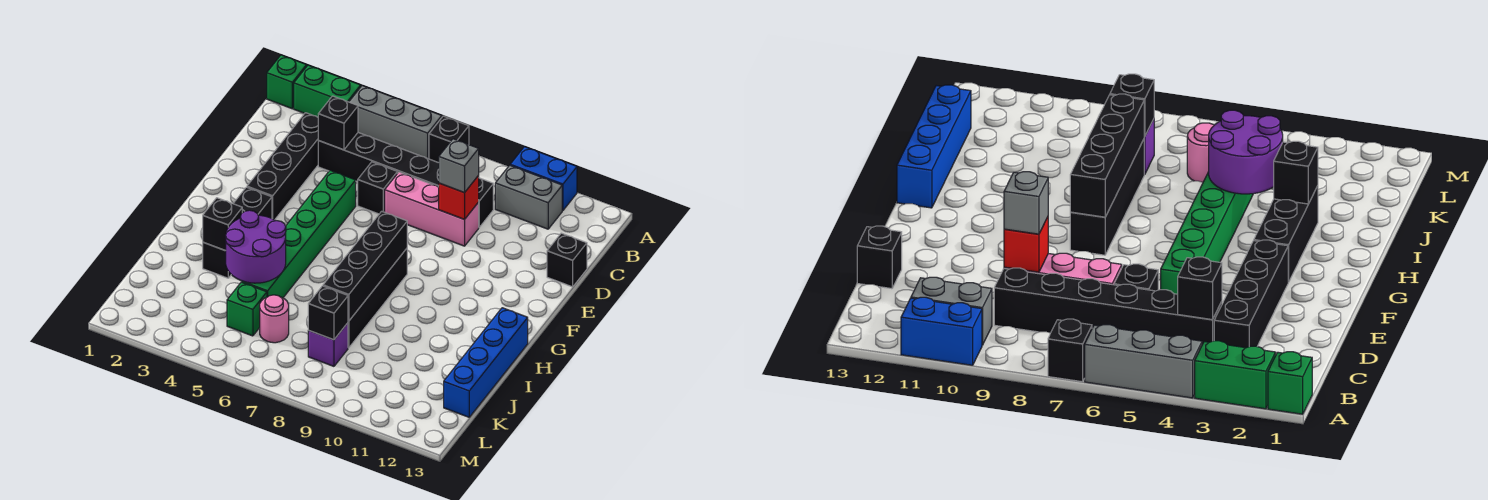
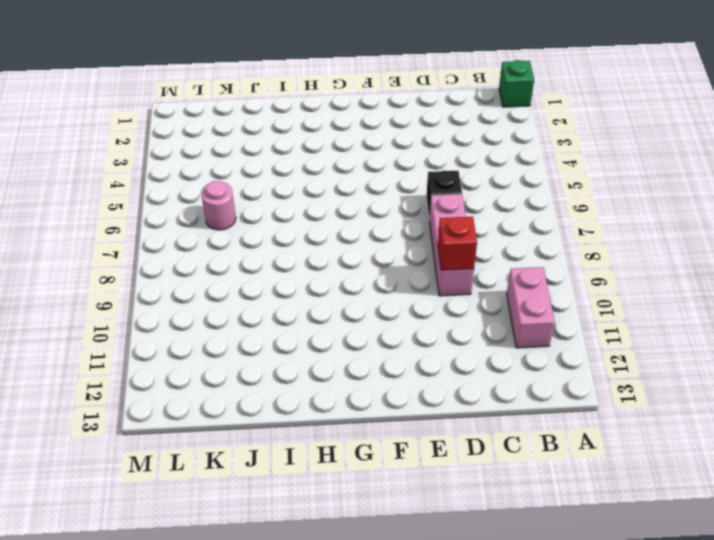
pink brick B10:B11 level 1 -> grey brick B10:B11 level 1
none -> green brick A2:A3 level 1
none -> grey brick A4:A6 level 1
none -> black brick A7 level 1

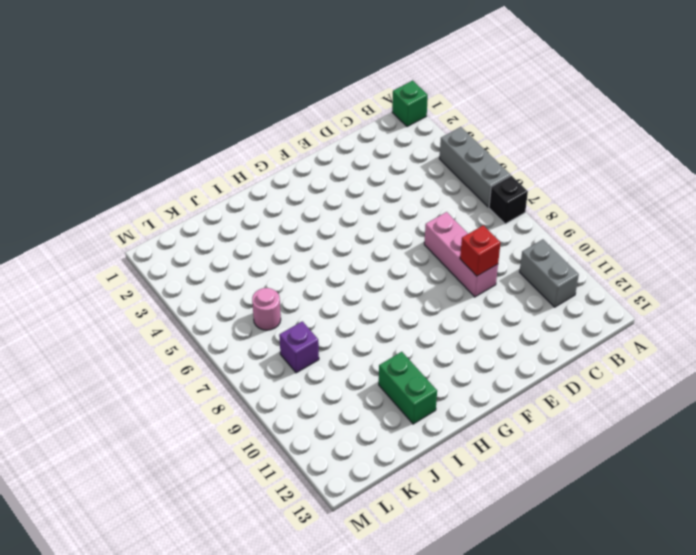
green brick I11:I12 level 1 -> green brick A2:A3 level 1
none -> blue brick A10:A11 level 1
none -> black brick C3:F3 level 1
none -> black brick C4:C9 level 1

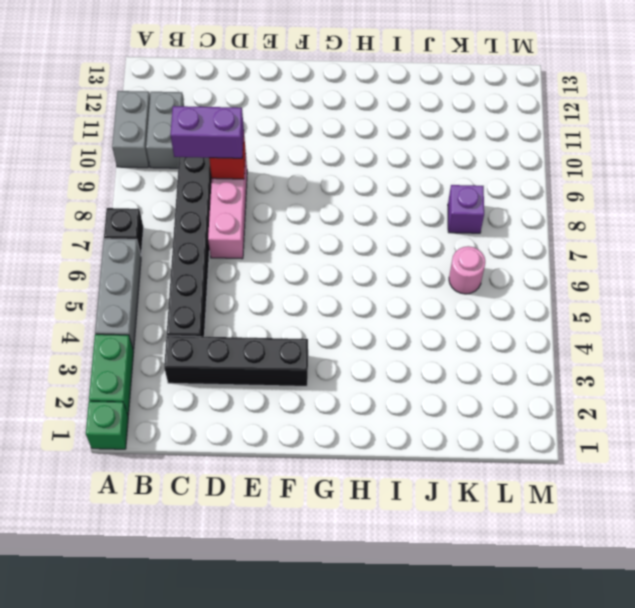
grey brick A10:A11 level 1 -> blue brick A10:A11 level 1
purple brick C9:D9 level 3 -> grey brick D9 level 3
none -> black brick D6 level 1
none -> black brick D13 level 1
none -> green brick E5:J5 level 1

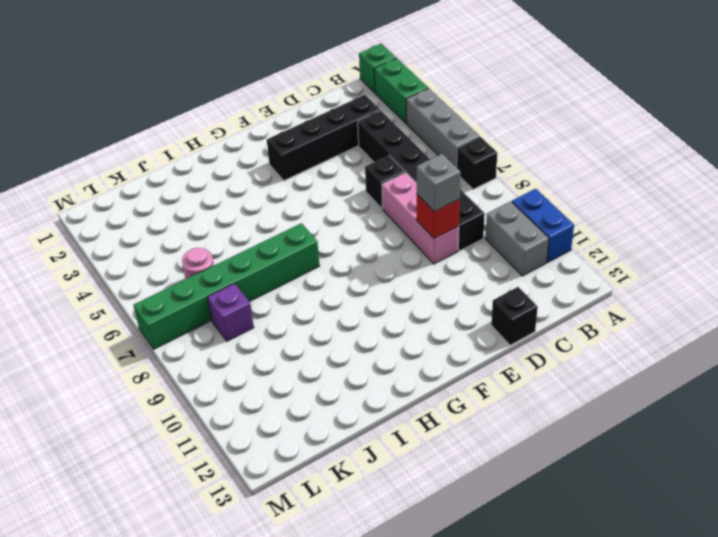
green brick H7:M7 level 1 -> green brick E5:J5 level 1
none -> black brick G3:I3 level 1
none -> black brick G8:J8 level 1
none -> blue brick H13:K13 level 1

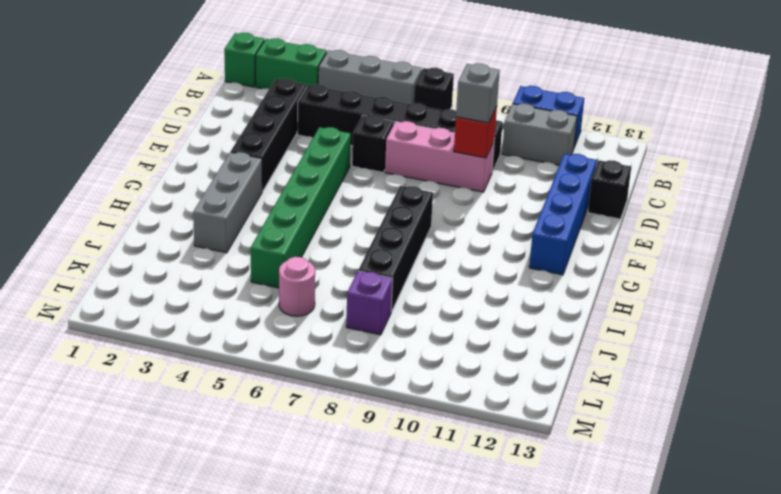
blue brick D12:G12 level 1 -> blue brick H13:K13 level 1
grey brick G3:I3 level 1 -> black brick G3:I3 level 1
none -> green brick K5 level 1
none -> black brick C4 level 2
none -> black brick G8:J8 level 2

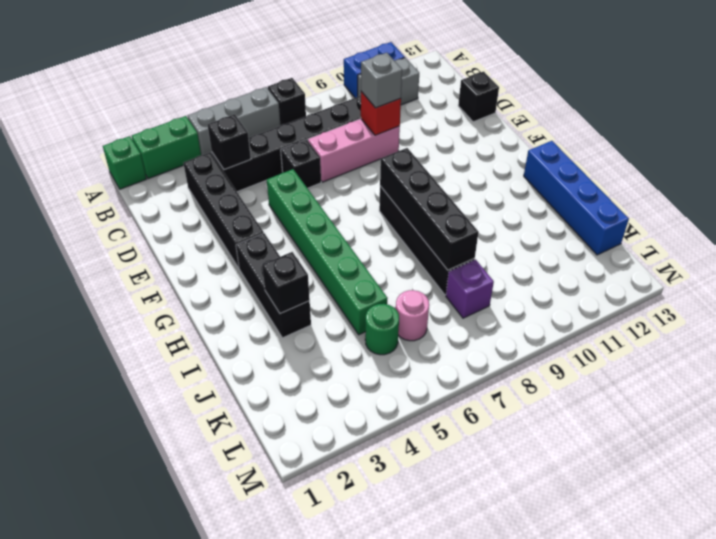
green round brick K5 level 1 -> green brick K5 level 1
none -> purple round brick I4:J5 level 2
none -> black brick K8 level 2

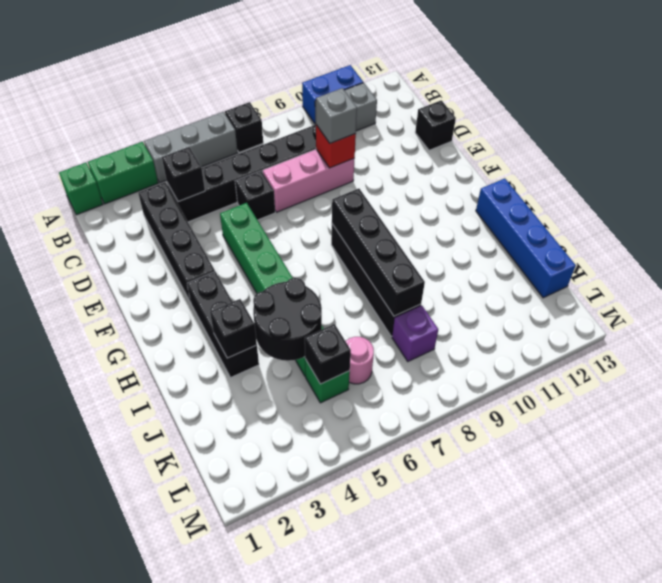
black round brick I4:J5 level 2 -> purple round brick I4:J5 level 2
black brick K5 level 2 -> black brick K8 level 2

